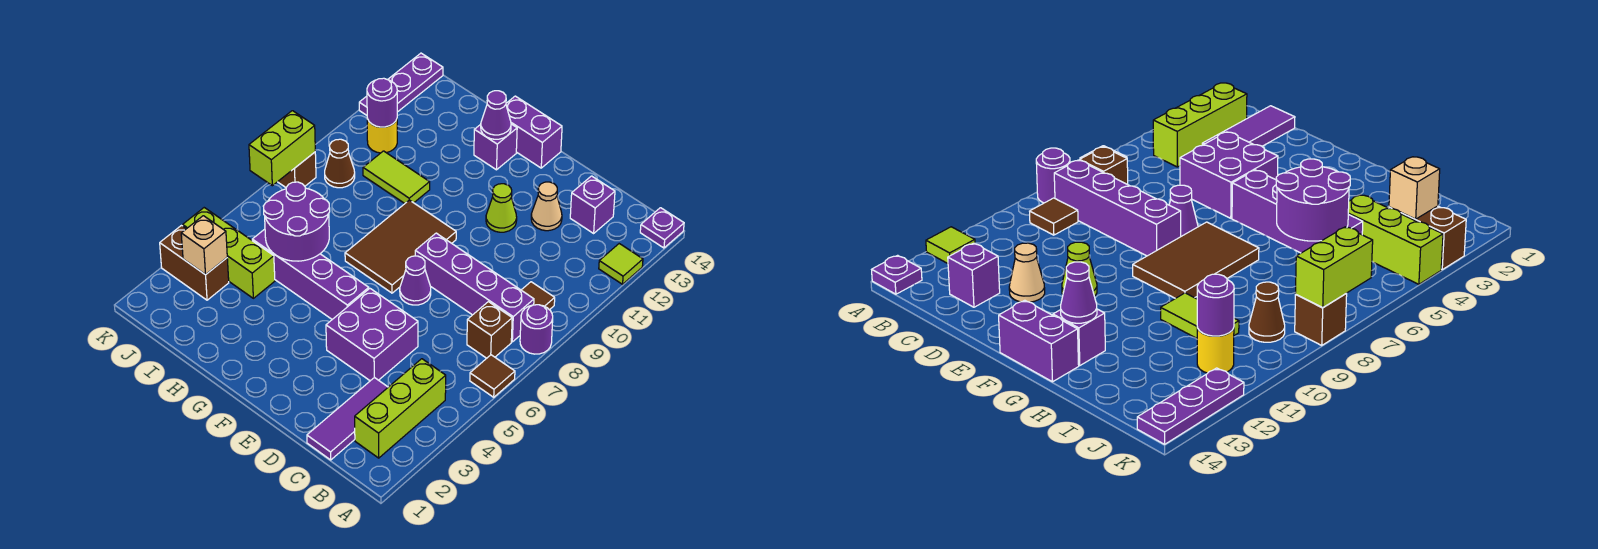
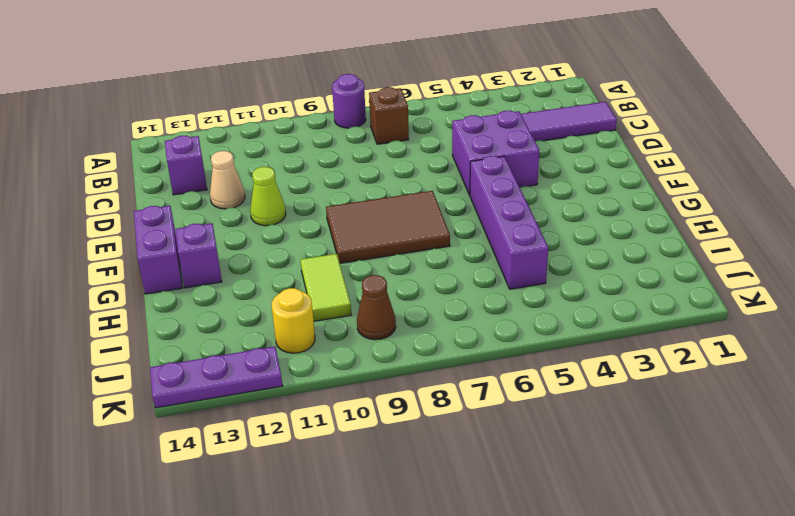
none -> brown tile A6 level 1
none -> lime tile A12 level 1
none -> purple plate A14 level 1
none -> lime brick B2:B4 level 1

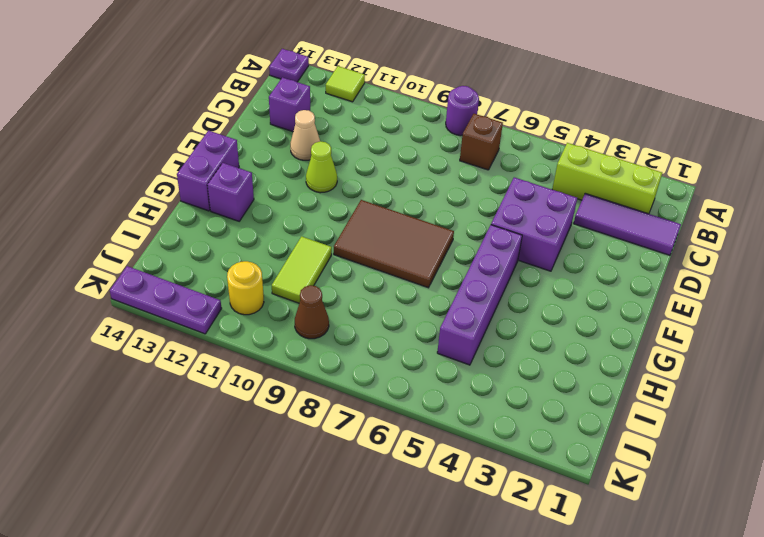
none -> brown tile A6 level 1
none -> purple brick B8:E8 level 1
none -> brown tile B9 level 1
none -> purple cone E7 level 1

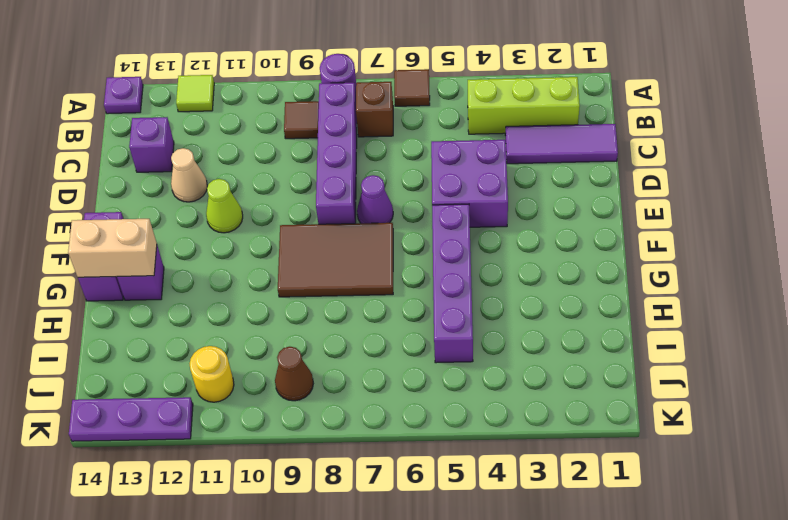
tan brick G13:G14 level 2 -> purple cone G13 level 2
none -> lime tile H10:I10 level 1
none -> lime brick I4:K4 level 1
none -> brown brick J3:K3 level 1
none -> brown brick K8 level 1

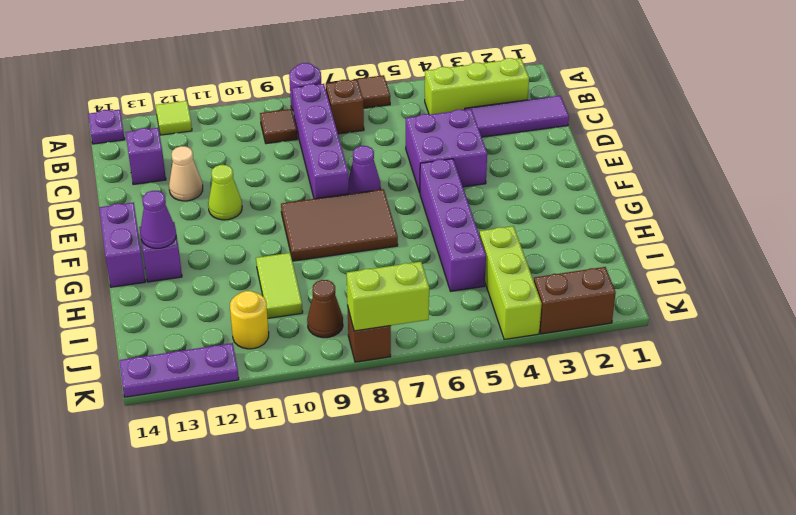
brown brick K2:K3 level 1 -> brown brick J3:K3 level 1
none -> purple round brick H5:I6 level 2
none -> tan brick J3 level 2
none -> purple round brick J11 level 2

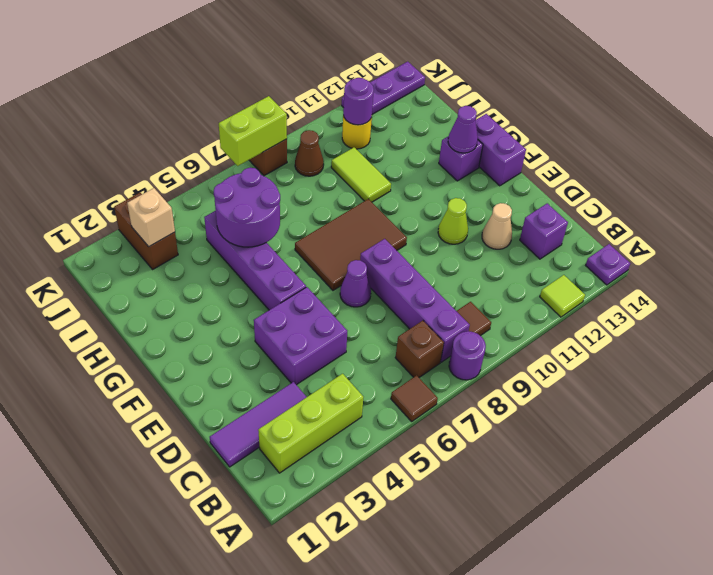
none -> lime brick I4:K4 level 1

